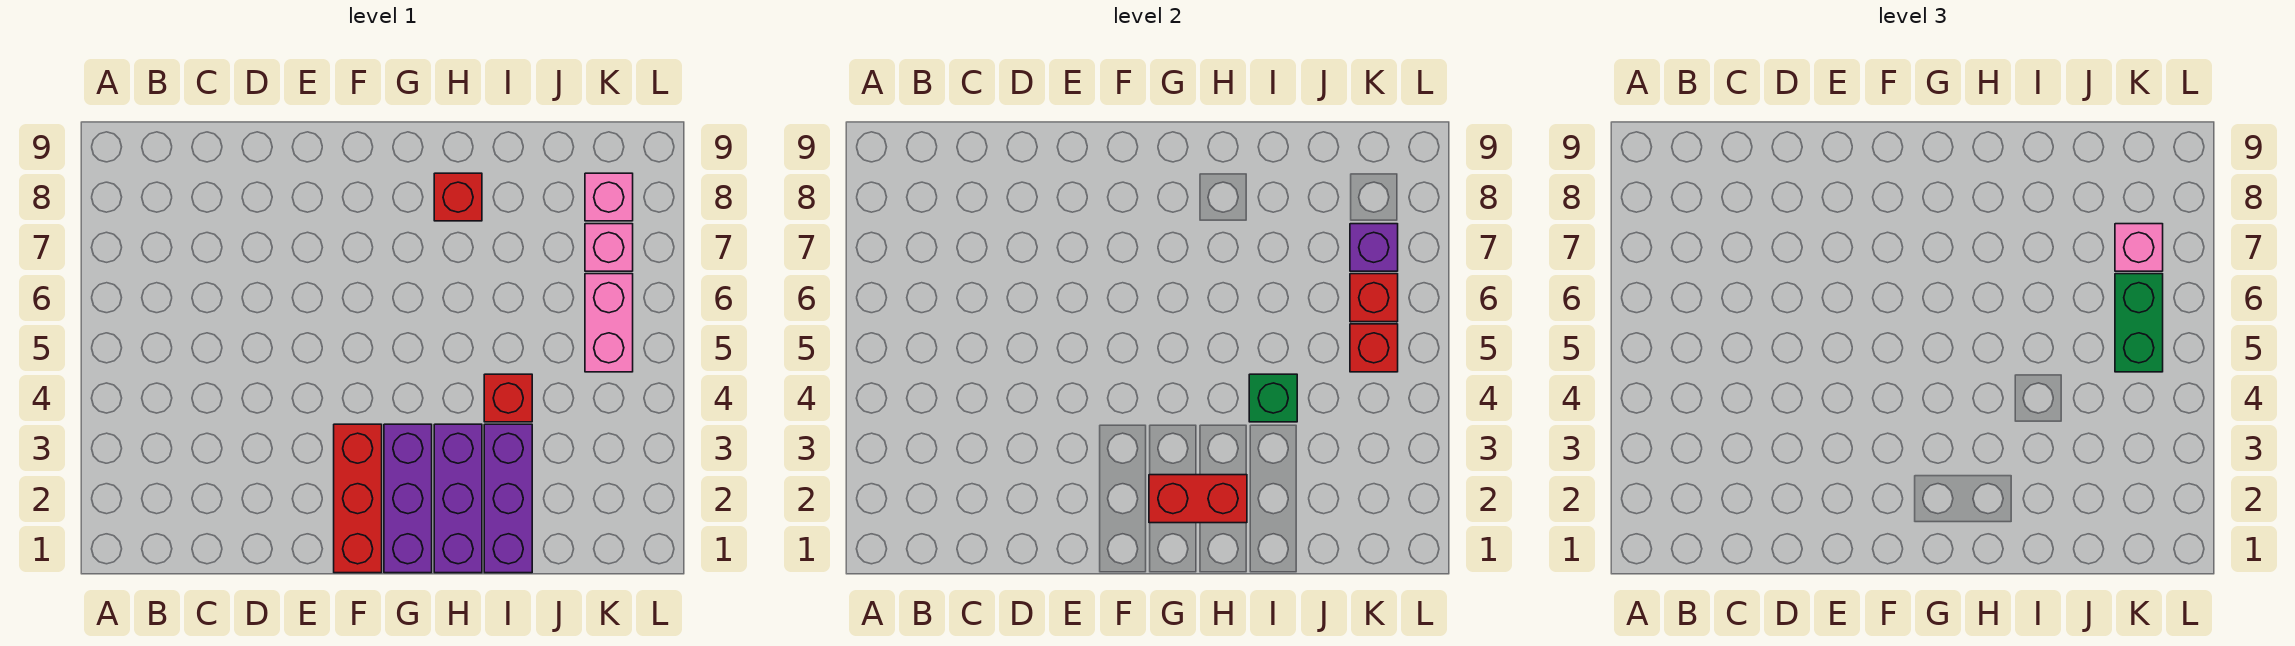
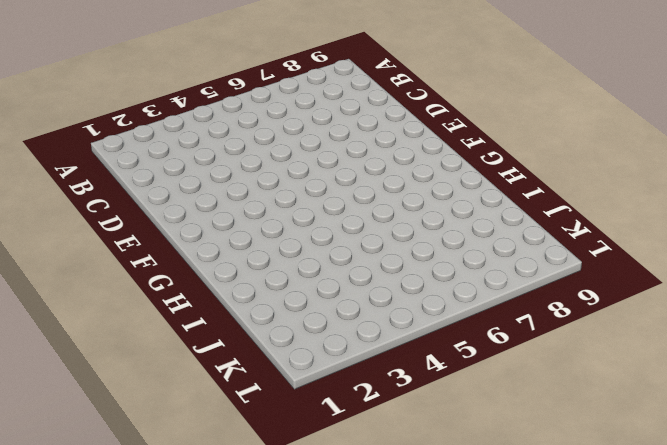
none -> red brick F1:F3 level 1
none -> purple brick G1:G3 level 1
none -> purple brick H1:H3 level 1

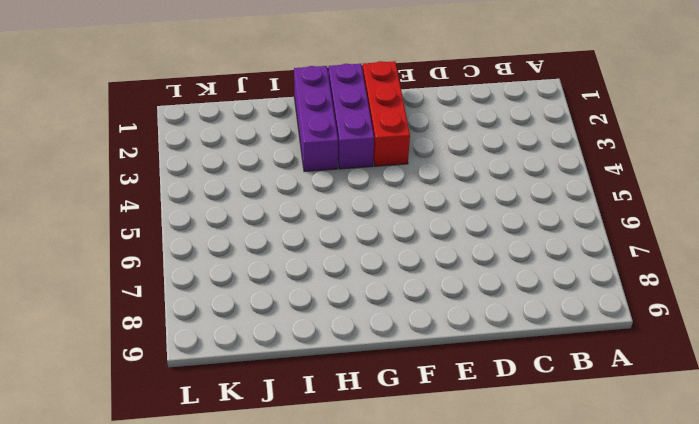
none -> red brick H8 level 1
none -> purple brick I1:I3 level 1
none -> red brick I4 level 1

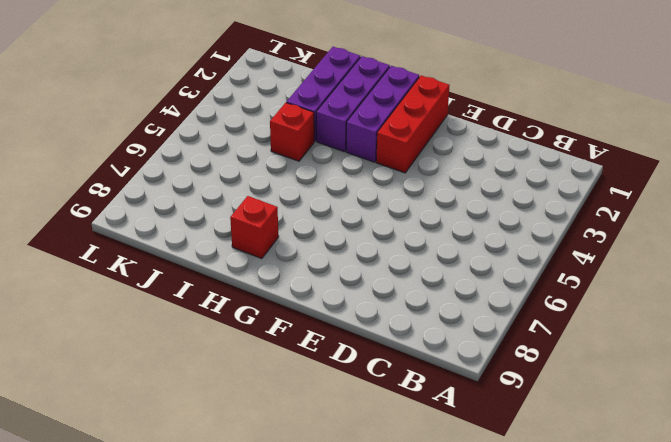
none -> pink brick K5:K6 level 1
none -> pink brick K7 level 1
none -> pink brick K8 level 1

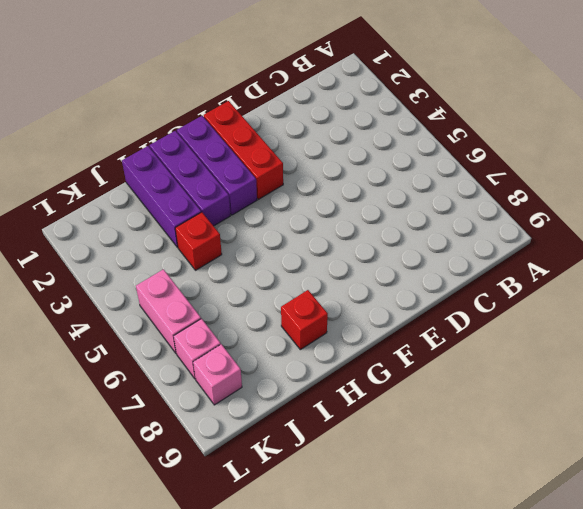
none -> red brick G2:H2 level 2
none -> green brick I4 level 2
none -> red brick K5 level 2

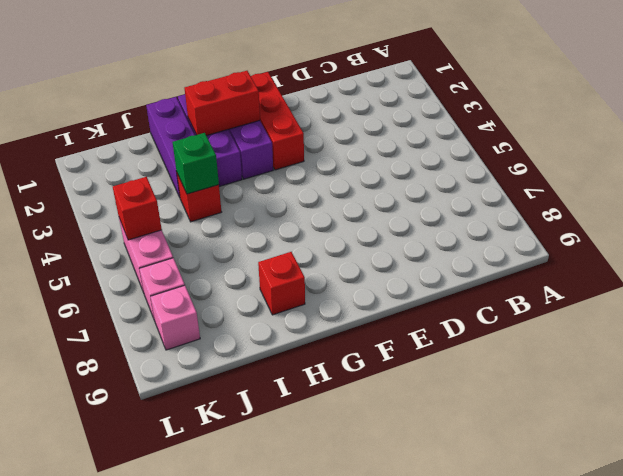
none -> red brick K6 level 2
none -> purple brick K7 level 2
none -> green brick K5:K6 level 3

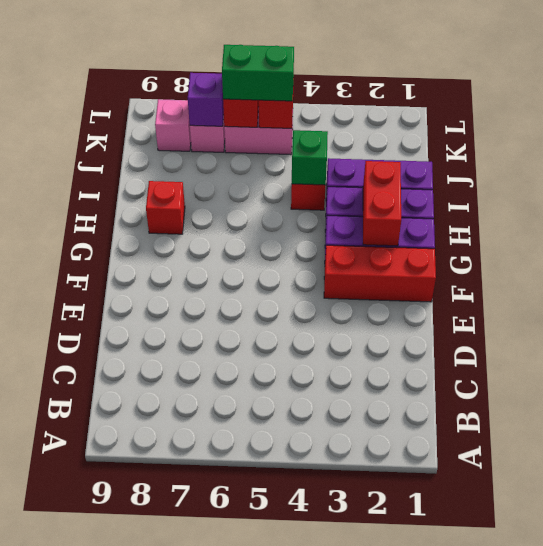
none -> pink brick K7 level 3

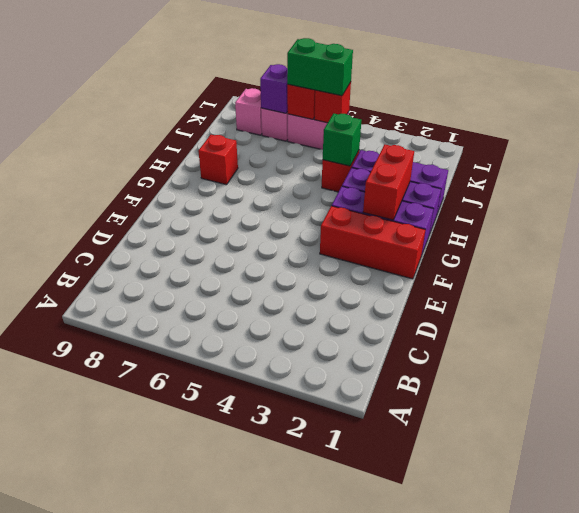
none -> pink brick K7 level 3

